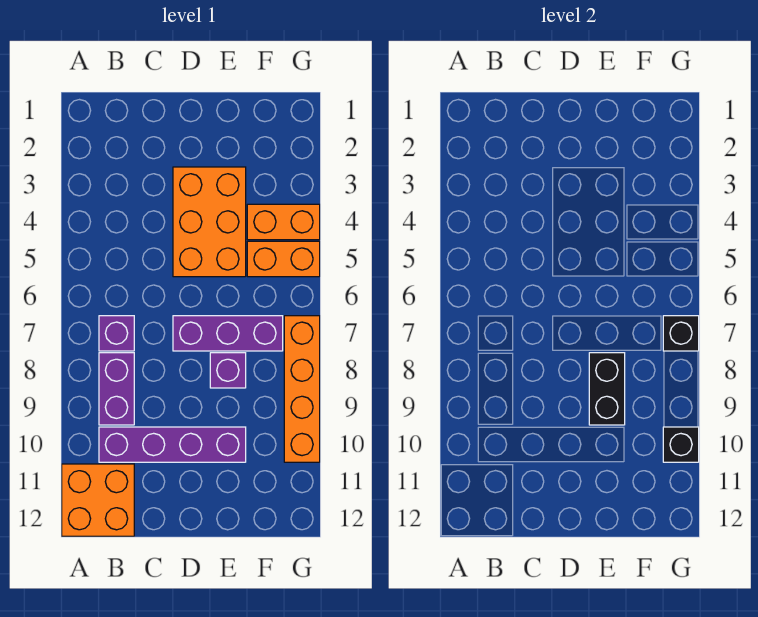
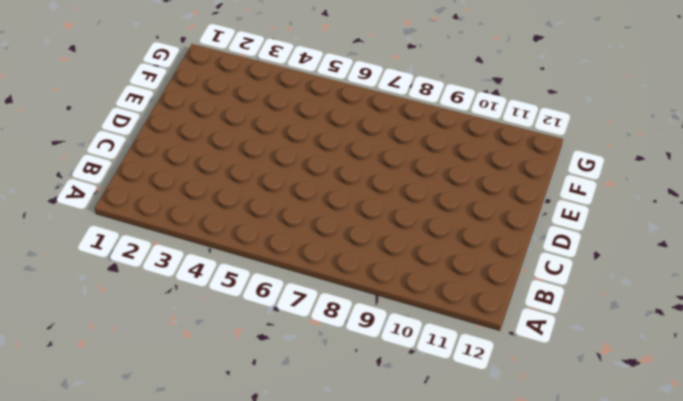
none -> orange brick A11:B12 level 1
none -> purple brick B7 level 1
none -> purple brick B8:B9 level 1

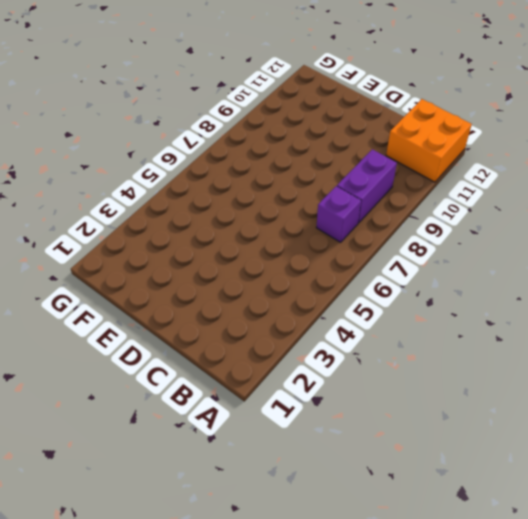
none -> purple brick B10:E10 level 1
none -> orange brick D3:E5 level 1
none -> purple brick D7:F7 level 1

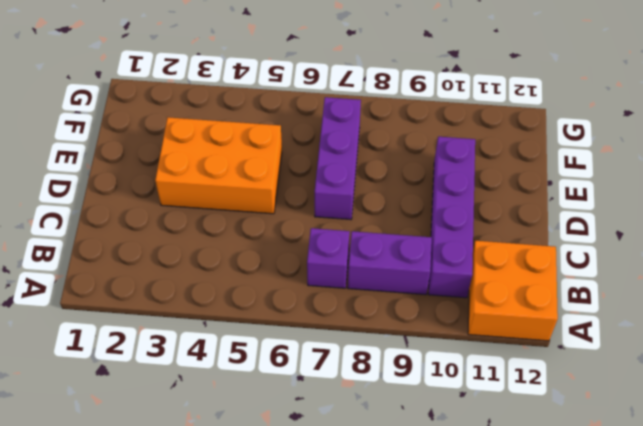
none -> purple brick E8 level 1
none -> orange brick F4:G4 level 1
none -> orange brick F5:G5 level 1

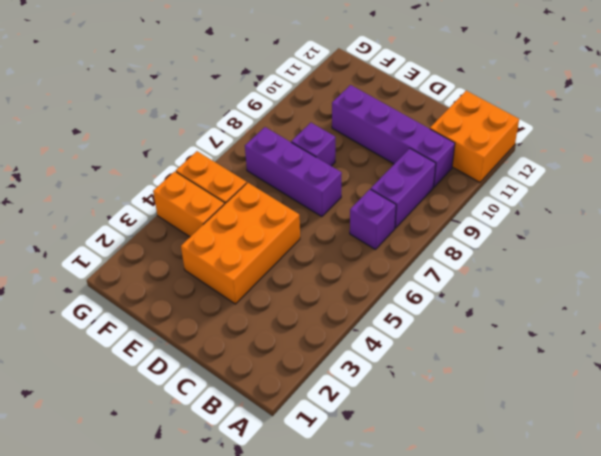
none -> orange brick G7:G10 level 1
none -> black brick E8:E9 level 2
none -> black brick G7 level 2

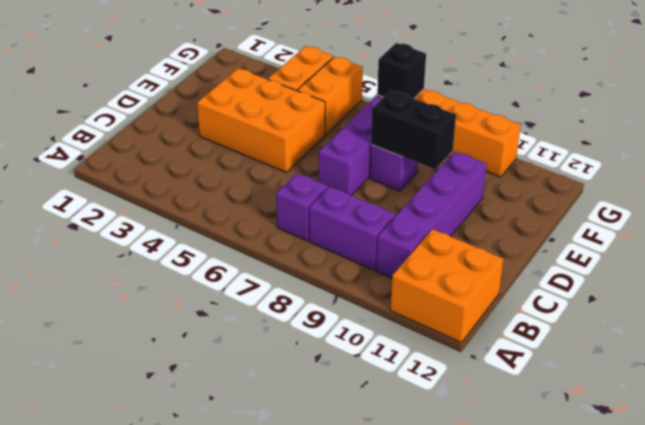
none -> black brick G10 level 2

